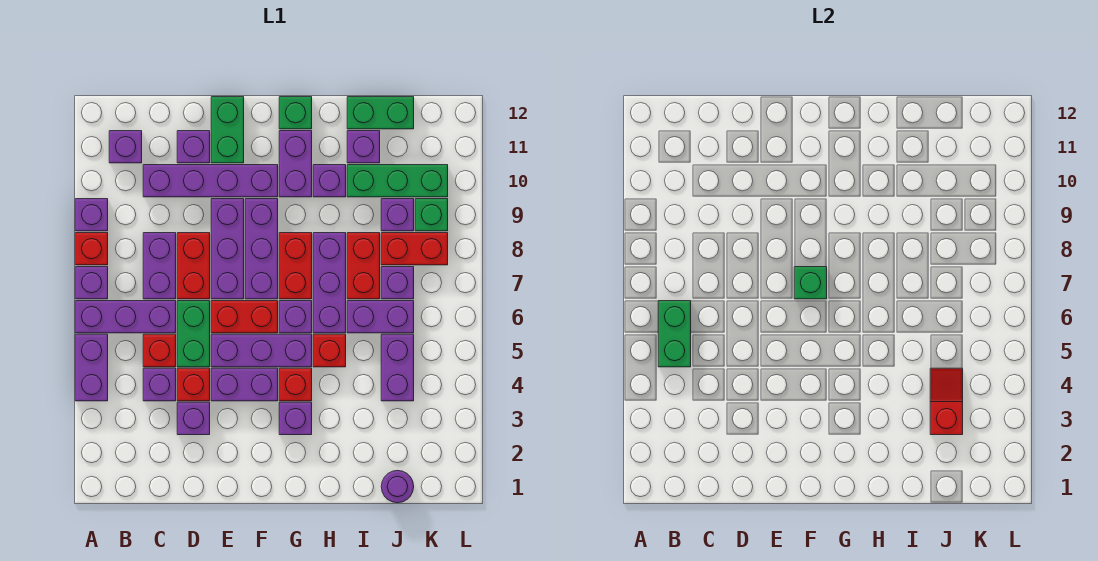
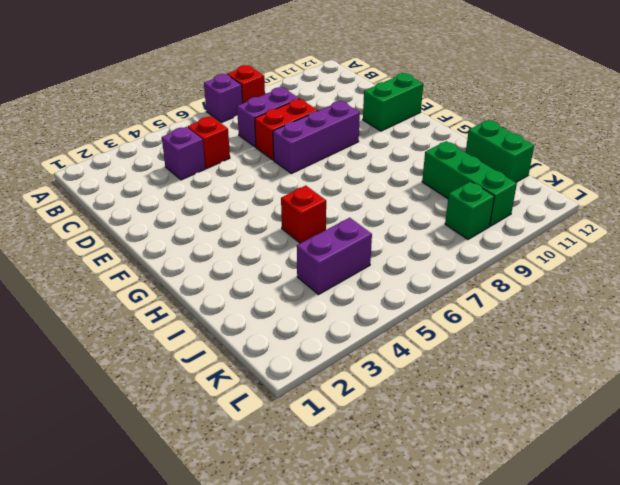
none -> purple brick A4:A5 level 1
none -> purple brick A6:C6 level 1
none -> purple brick A9 level 1
none -> purple brick B11 level 1

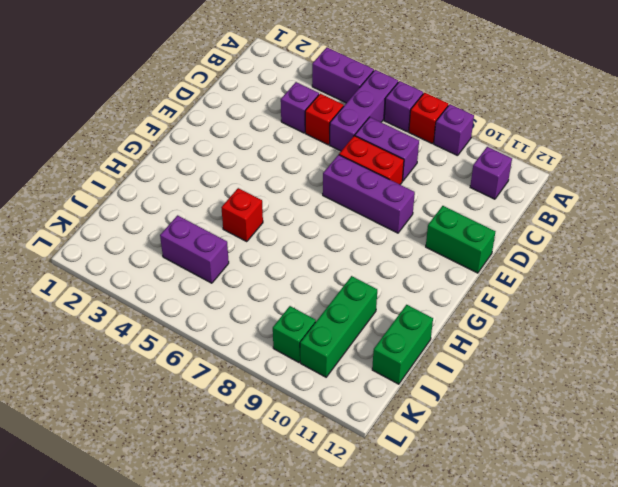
none -> purple brick C10:F10 level 1
none -> purple brick D3 level 1
none -> red brick D4 level 1
none -> green brick D5:D6 level 1

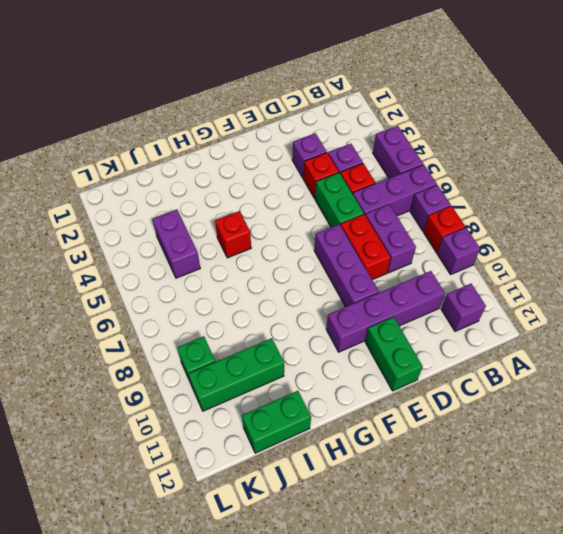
none -> purple brick D11 level 1
none -> purple brick E4:F4 level 1
none -> purple brick E5:G5 level 1
none -> red brick E6:F6 level 1

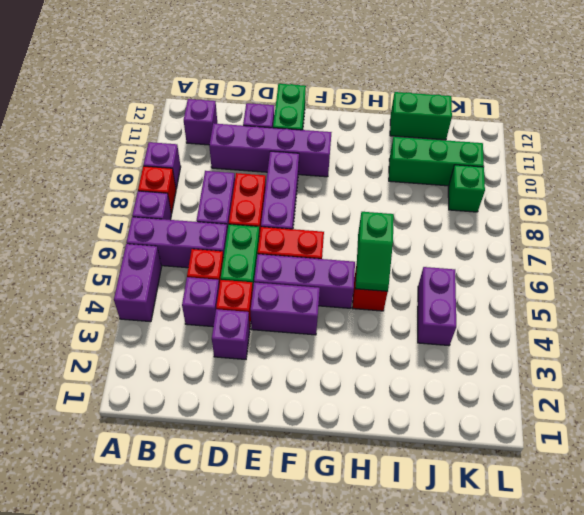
green slope H5:H6 level 2 top 6 -> none
none -> purple brick F7:F9 level 1
none -> purple brick G3 level 1
none -> red brick G4 level 1
none -> purple brick G6 level 1

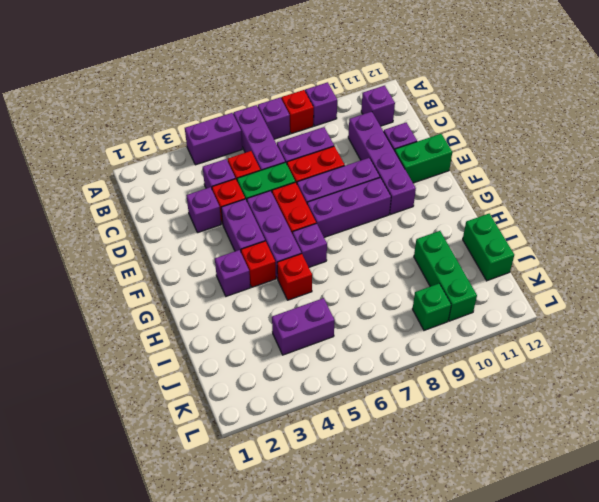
none -> red brick G7:G8 level 1
none -> purple brick G10:G11 level 1
none -> green brick G12 level 1
none -> purple brick H6:H8 level 1

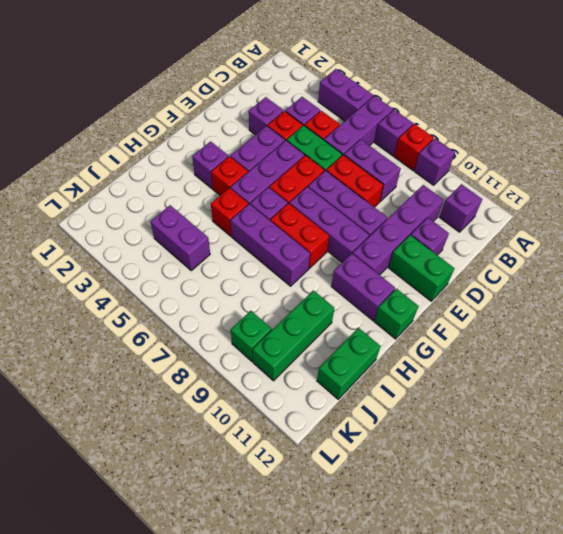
none -> purple brick H10 level 1
none -> purple brick I6:J6 level 1
none -> red brick I7:I8 level 1
none -> purple brick I11 level 1

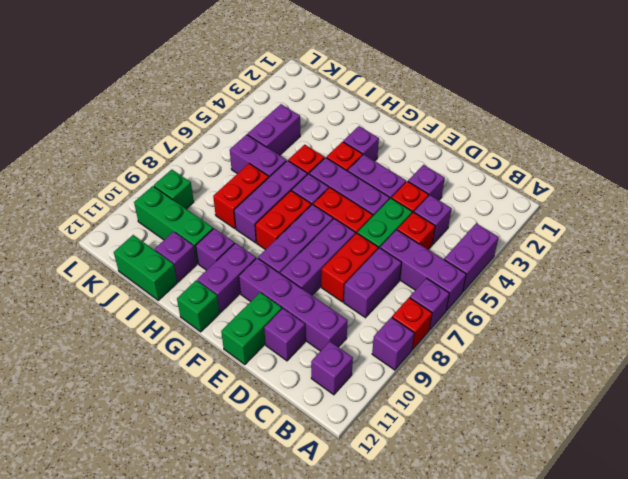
none -> purple round brick J1 level 1
none -> purple brick J7 level 1
none -> red brick J8:K8 level 1
none -> purple brick J9 level 1

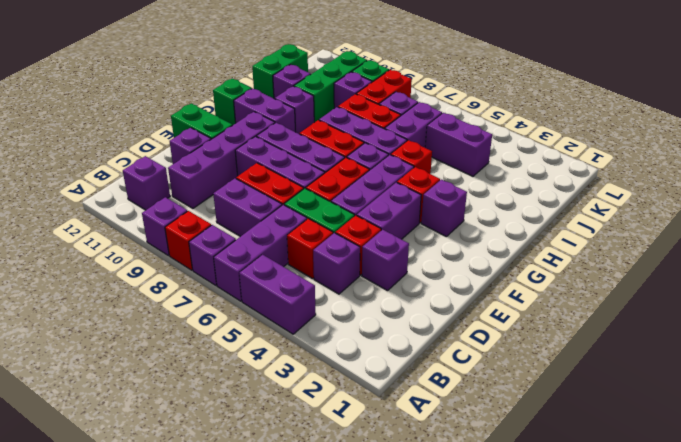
none -> purple round brick J1 level 1
none -> green brick B5:B6 level 2
none -> green brick F7 level 2
none -> red slope J3:J4 level 2 top 3

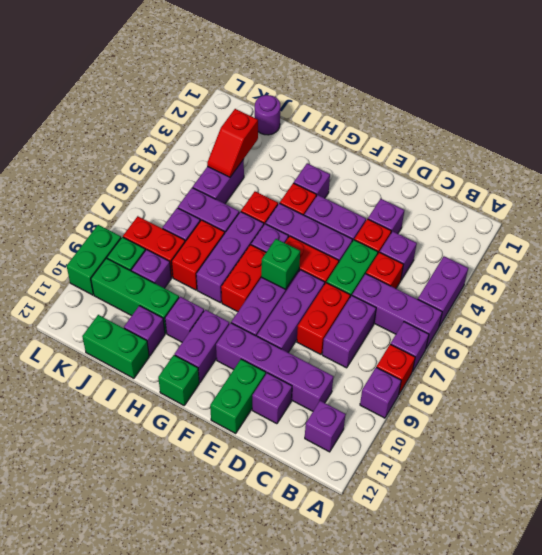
green brick L9:L10 level 1 -> green brick B5:B6 level 2

